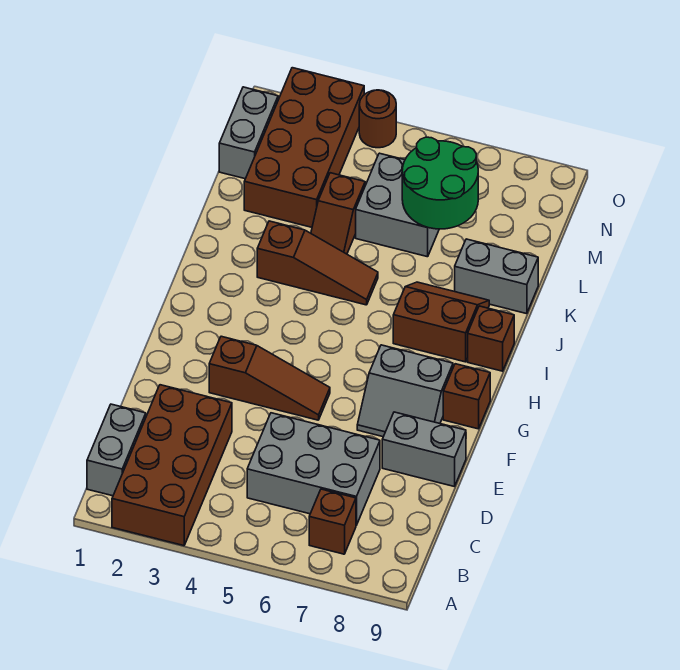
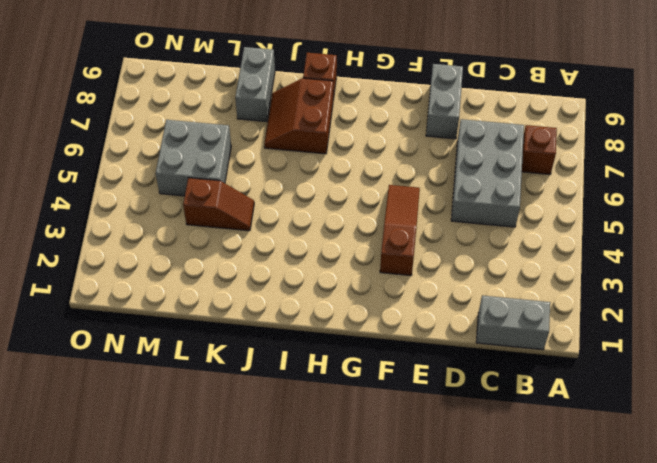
none -> brown brick A2:D3 level 1
none -> grey slope F7:G8 level 1 top G
none -> brown brick G9 level 1

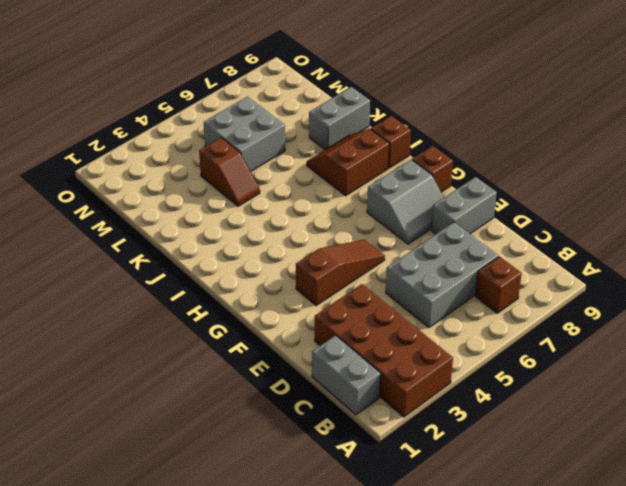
none -> brown slope J3:J5 level 1 top 3
none -> brown brick L2:O3 level 1
none -> grey brick M1:N1 level 1

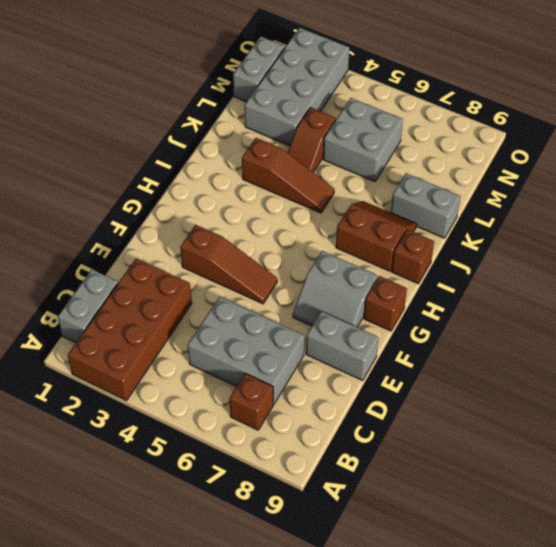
grey brick L2:O3 level 1 -> brown brick L2:O3 level 1
none -> brown round brick O4 level 1
none -> green round brick L6:M7 level 2

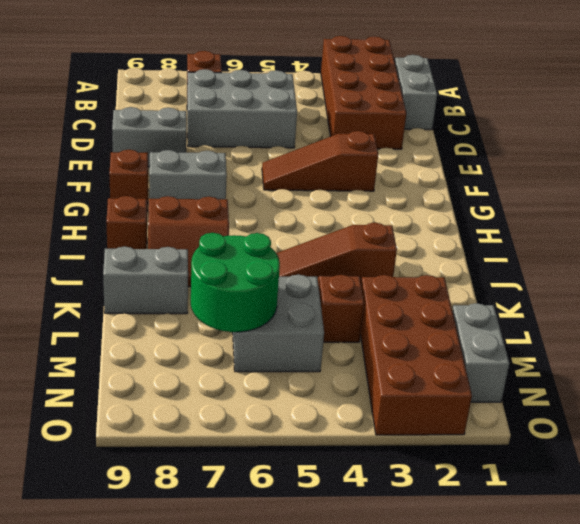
none -> brown round brick O4 level 1

